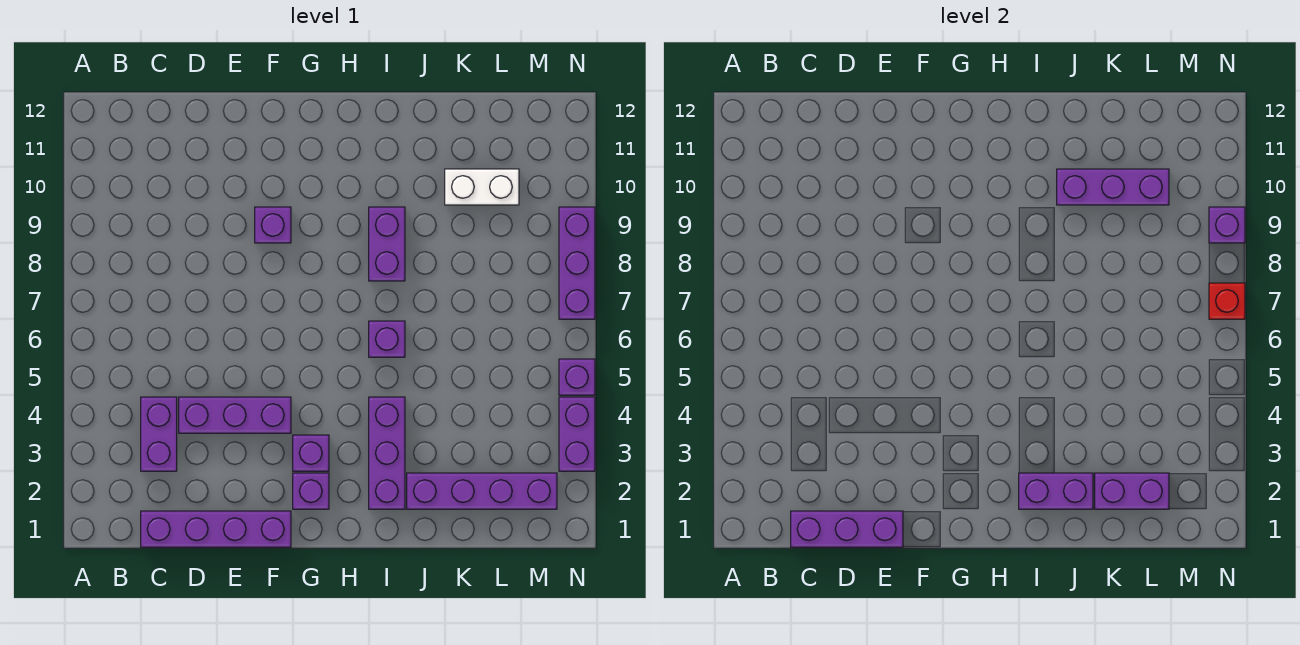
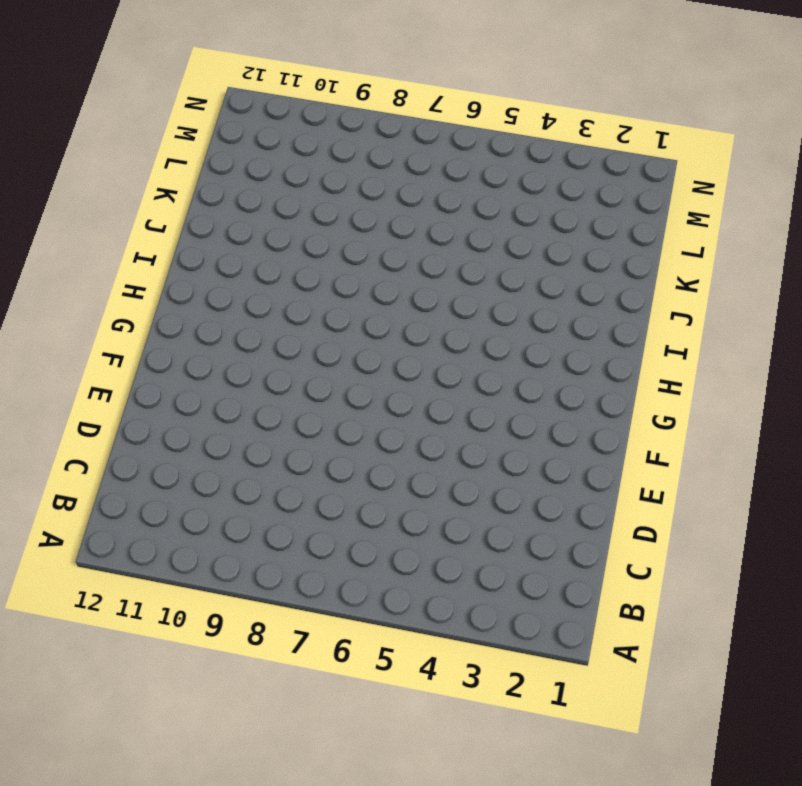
none -> purple brick C1:F1 level 1
none -> purple brick C3:C4 level 1
none -> purple brick D4:F4 level 1

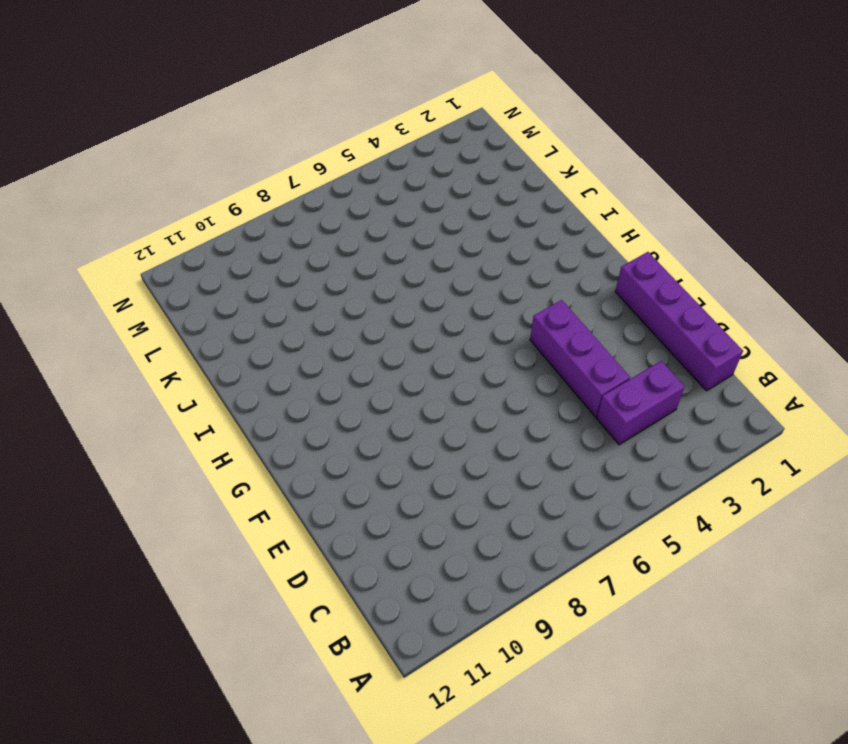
none -> purple brick F9 level 1
none -> purple brick G2 level 1
none -> purple brick G3 level 1

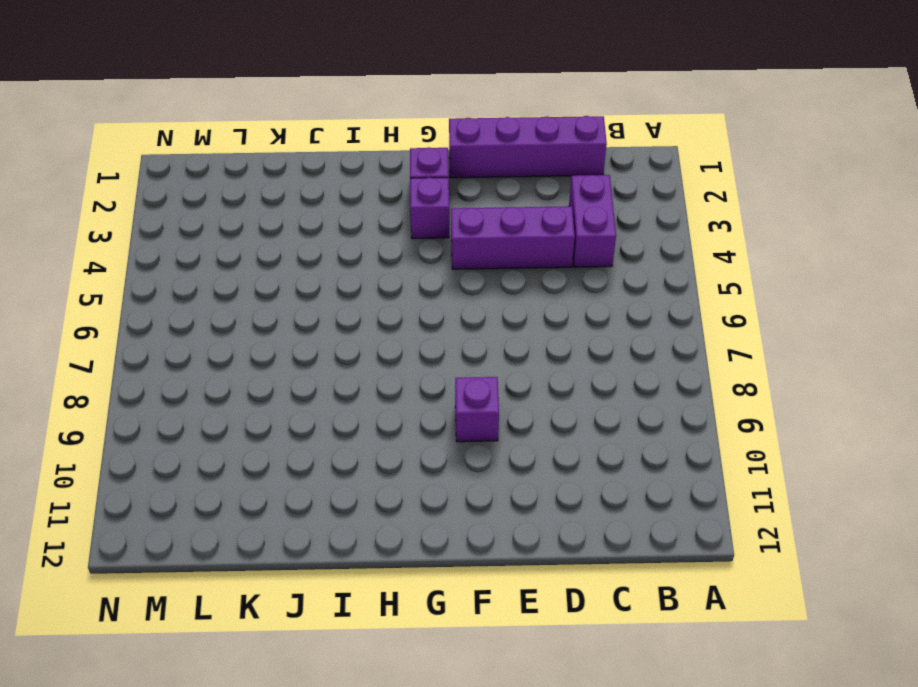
none -> purple brick I2:I4 level 1
none -> purple brick I6 level 1
none -> purple brick I8:I9 level 1

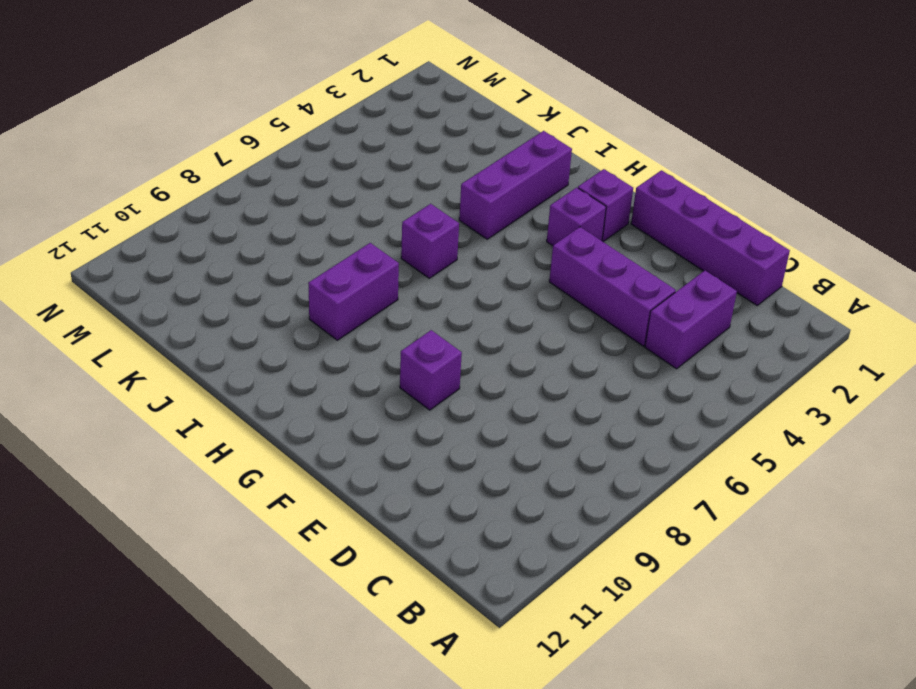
none -> purple brick J2:M2 level 1
none -> white brick K10:L10 level 1
none -> purple brick N3:N4 level 1

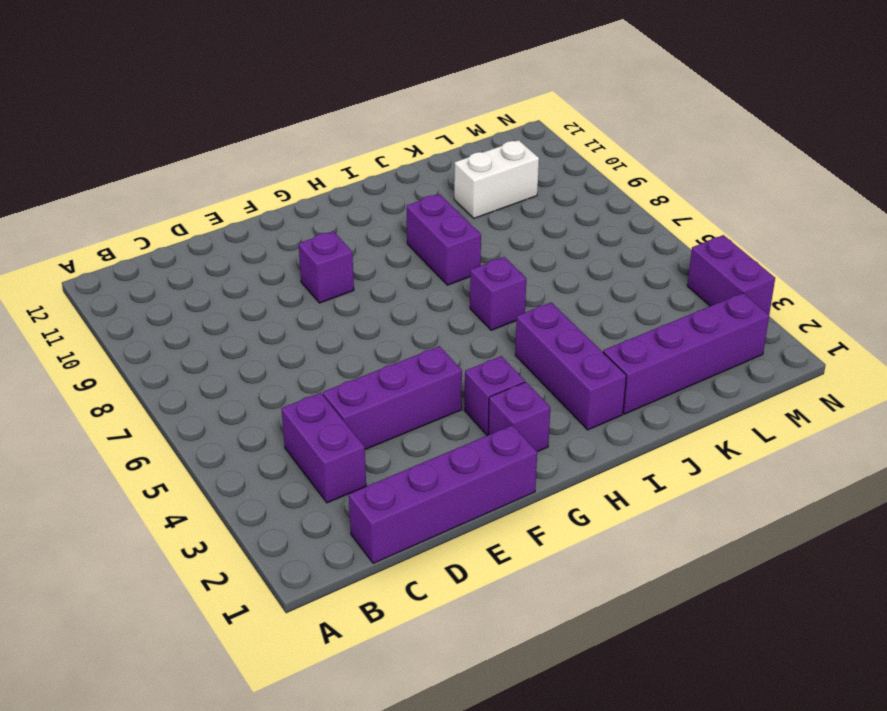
none -> purple brick N5 level 1
none -> purple brick N7:N9 level 1
none -> purple brick C1:E1 level 2

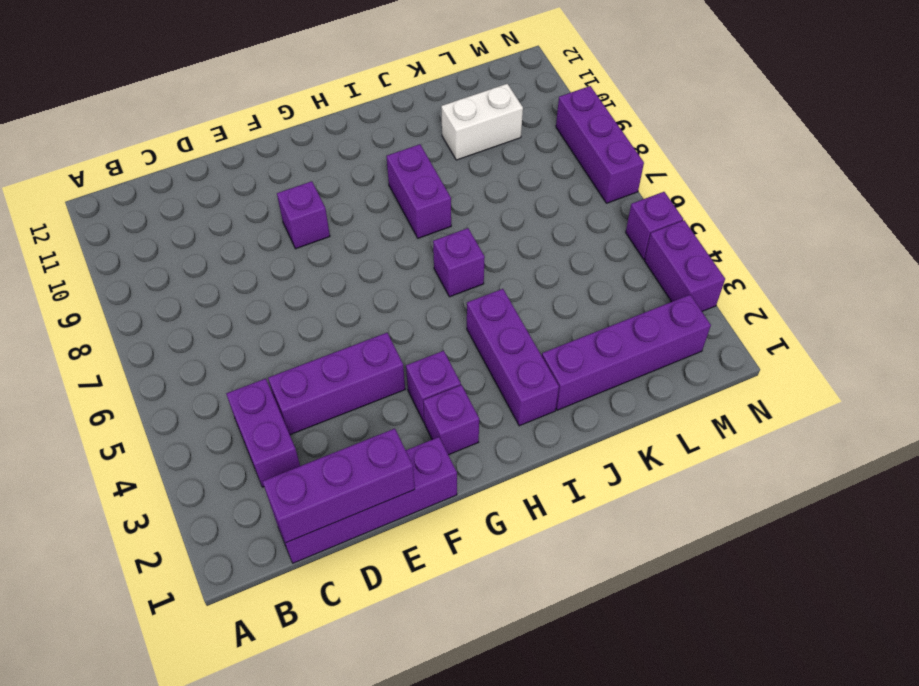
none -> purple brick I2:J2 level 2
none -> purple brick J10:L10 level 2
none -> purple brick K2:L2 level 2

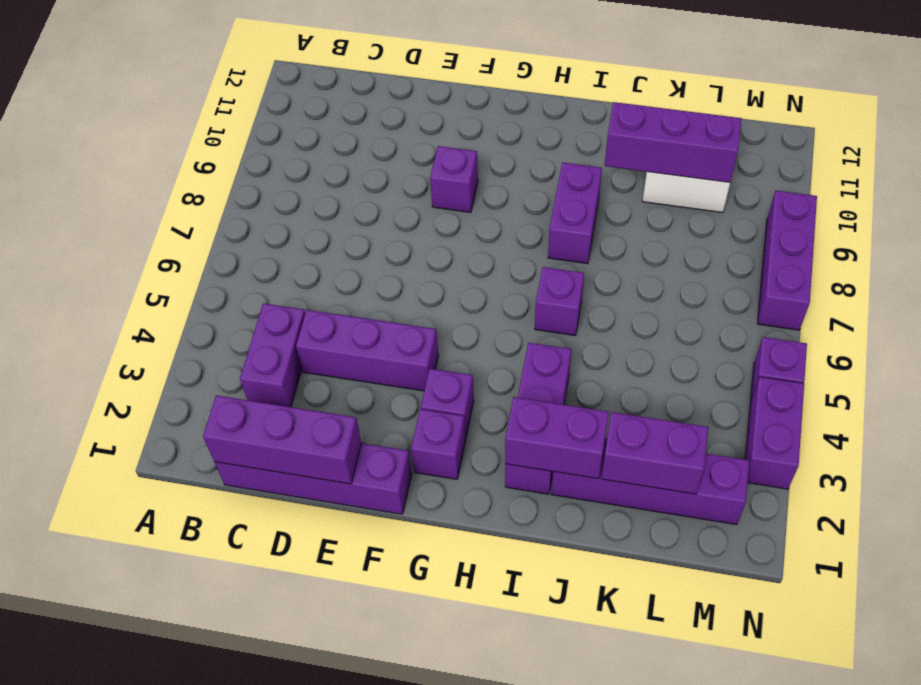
none -> red brick N7 level 2
none -> purple brick N9 level 2

